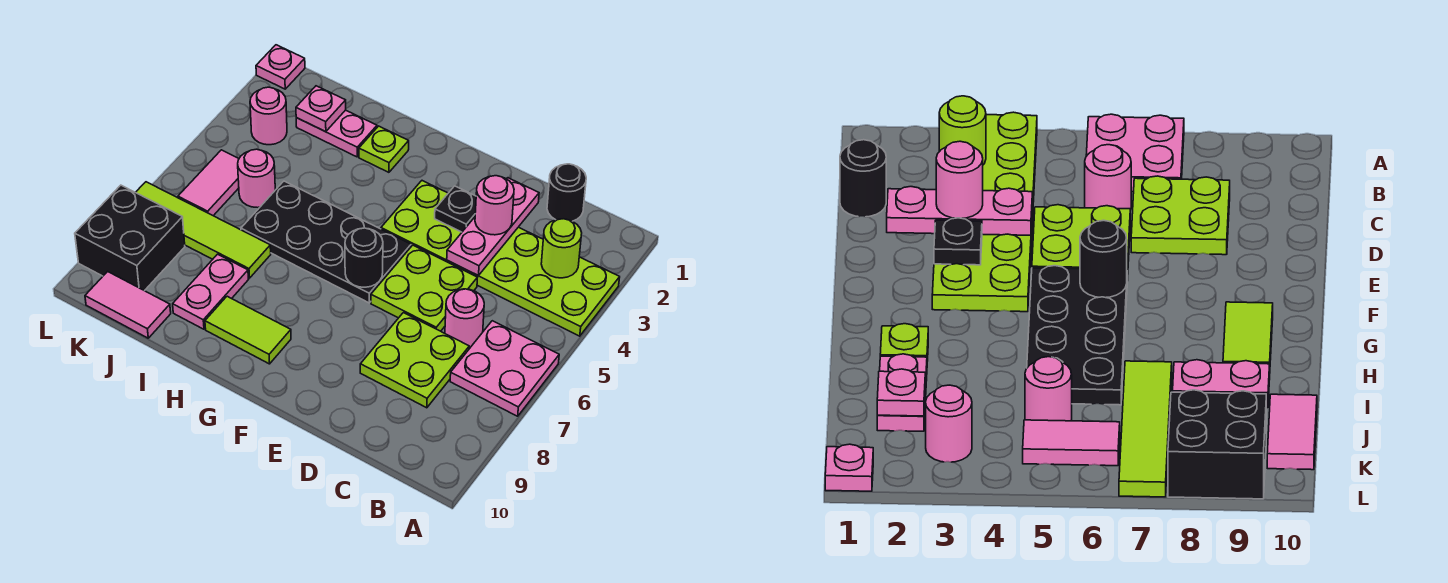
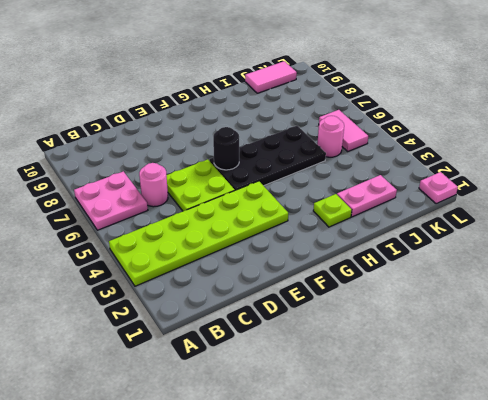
none -> black round brick C1 level 1
none -> lime plate C7:D8 level 1
none -> lime tile G9:H9 level 1

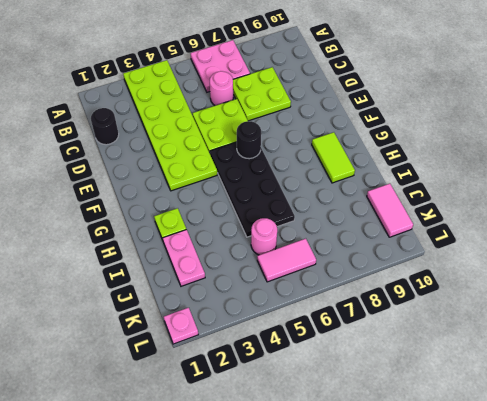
none -> lime tile I7:L7 level 1
none -> pink plate I8:I9 level 1
none -> pink round brick K3 level 1

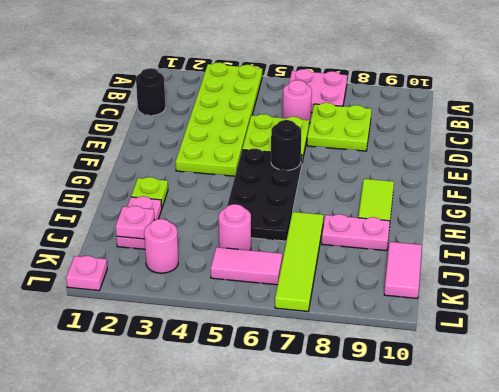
none -> black brick K8:L9 level 1
none -> lime round brick B3 level 2
none -> pink plate D2:D4 level 2

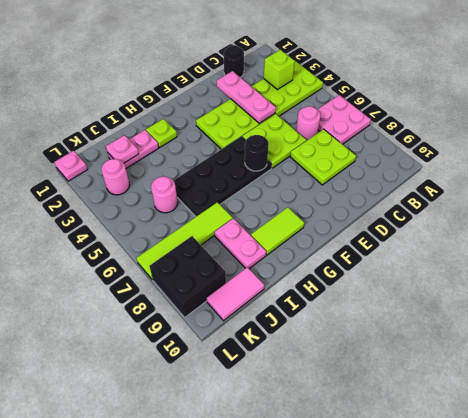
lime brick B3 level 2 -> lime round brick B3 level 2
none -> pink tile K5:K6 level 1
none -> black plate E3 level 2
none -> pink round brick D3 level 3

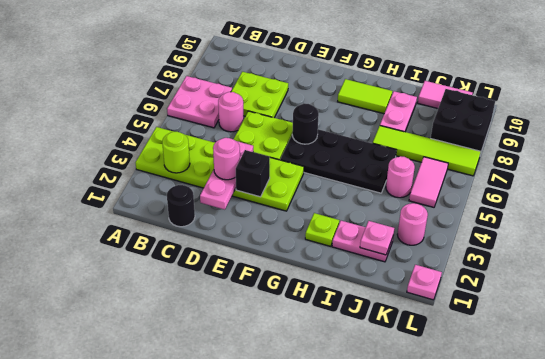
black brick E3 level 2 -> black plate E3 level 2

